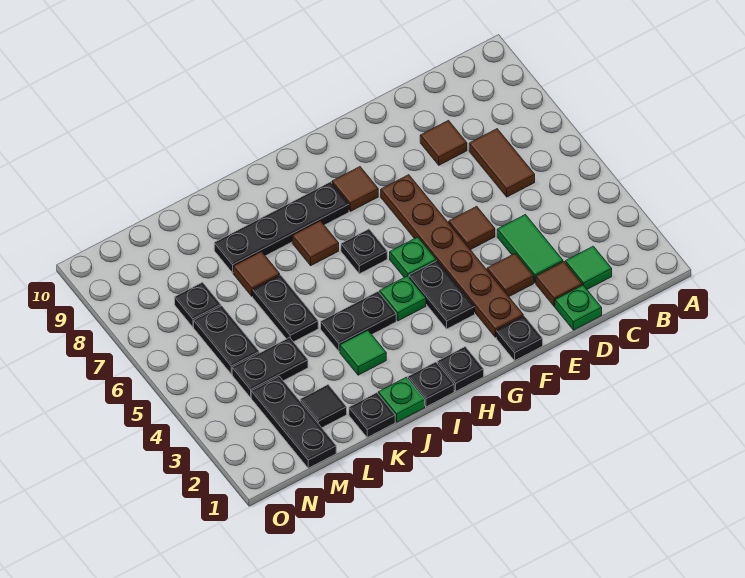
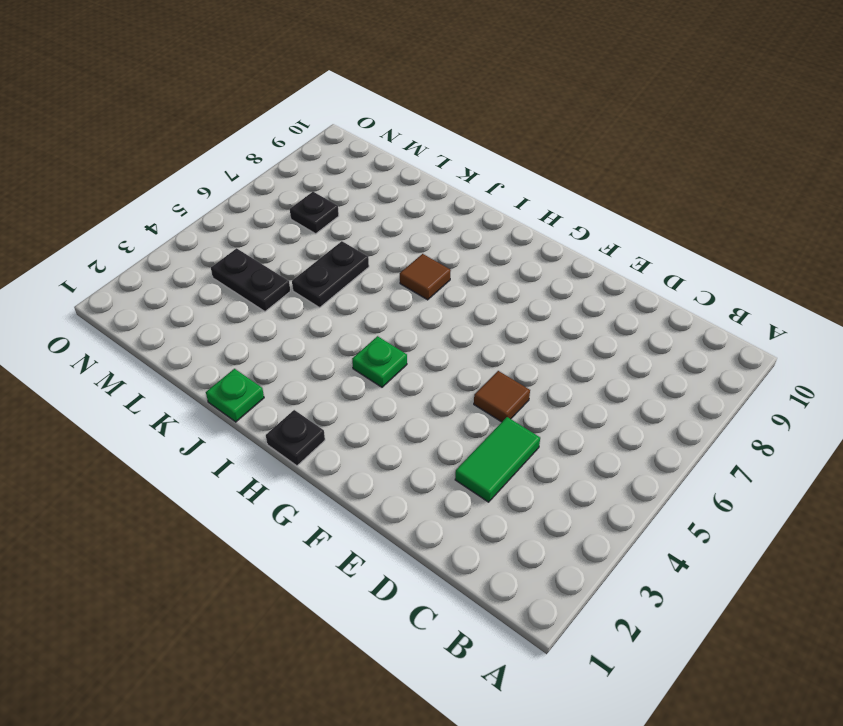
none -> green tile C2 level 1
none -> brown tile C6:C7 level 1
none -> green plate D1 level 1
none -> brown tile D2 level 1

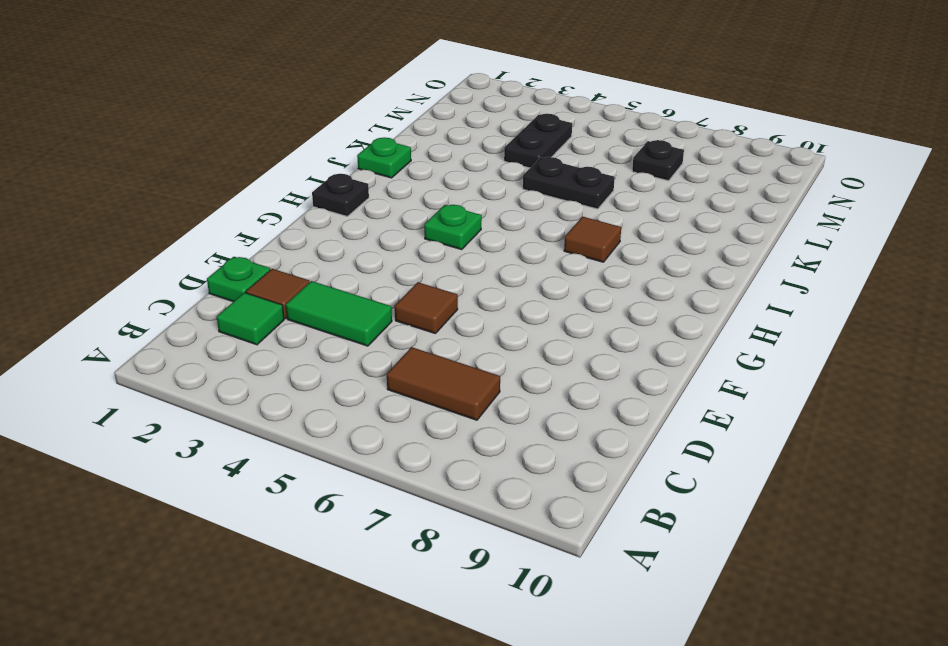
none -> brown tile D8 level 1
none -> brown tile E3 level 1
none -> black plate F1 level 1
none -> brown plate F2:F7 level 1

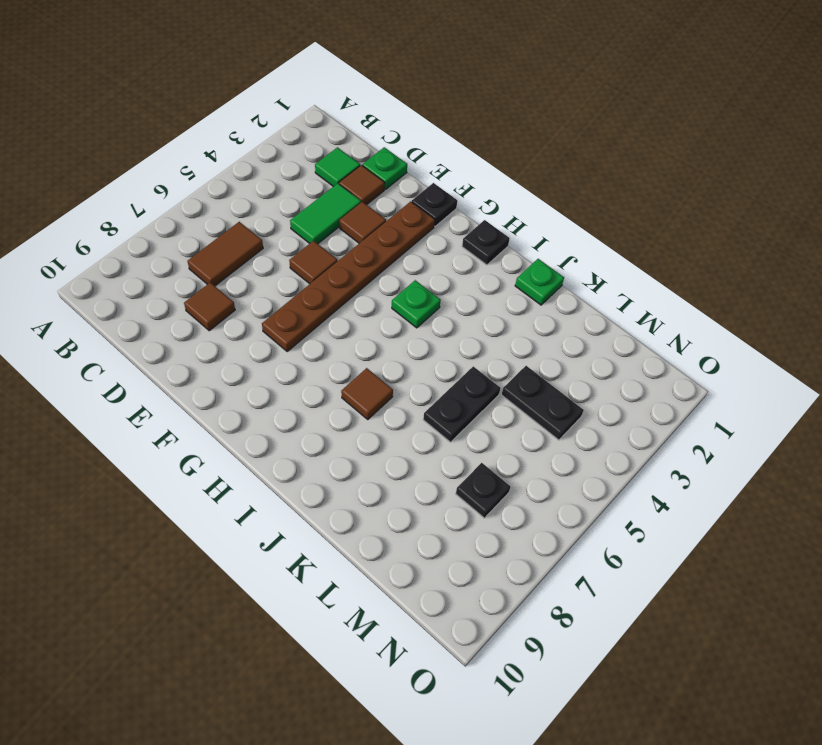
none -> black plate G3:G4 level 1
none -> green plate G5 level 1
none -> brown tile G8 level 1
none -> black plate H6 level 1

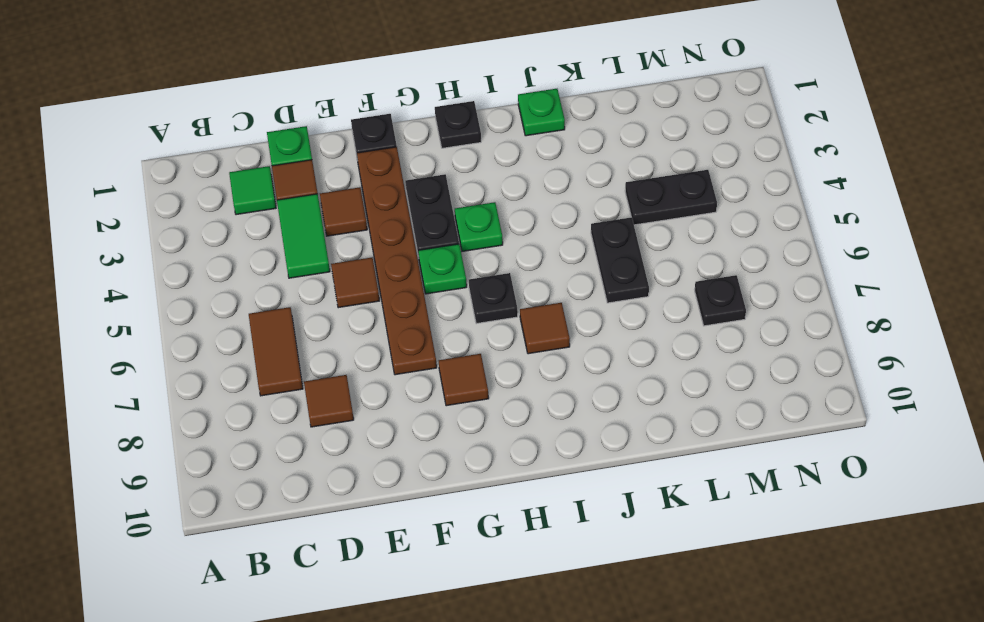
none -> black plate H8:K8 level 1
none -> black plate I1 level 1
none -> black plate I4:J4 level 1
none -> green tile J3 level 1

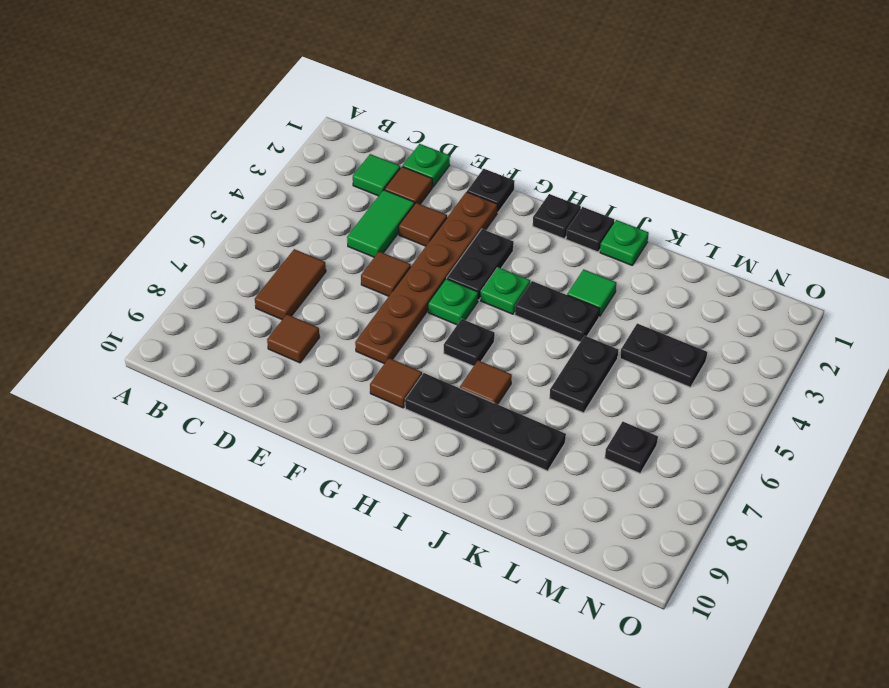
none -> black plate K1 level 1
none -> brown tile K7 level 1
none -> black tile L2 level 1
none -> black plate M1:M3 level 1

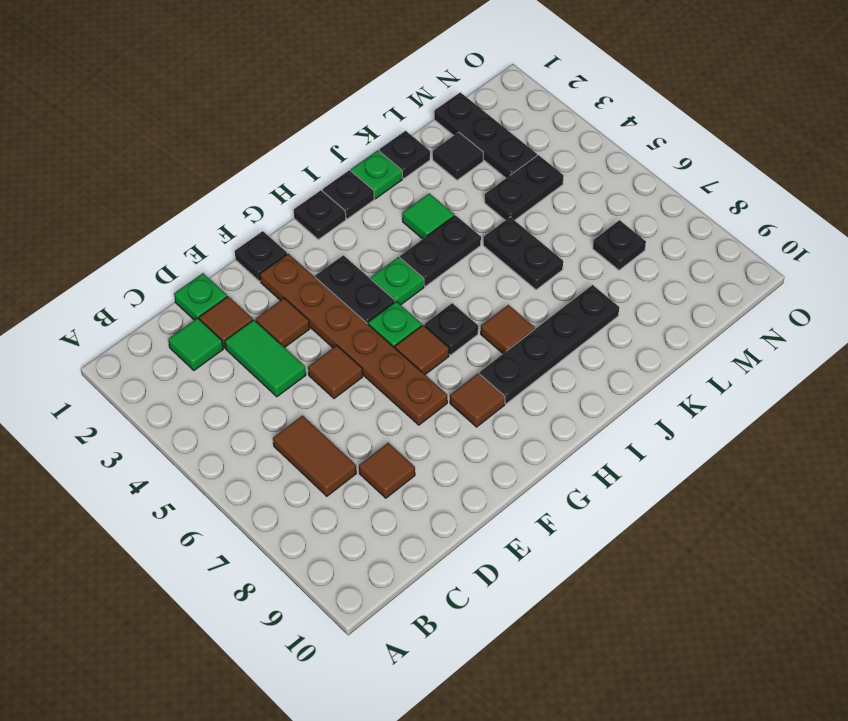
brown tile G6 level 1 -> brown tile K7 level 1
none -> black plate M5:M6 level 1

